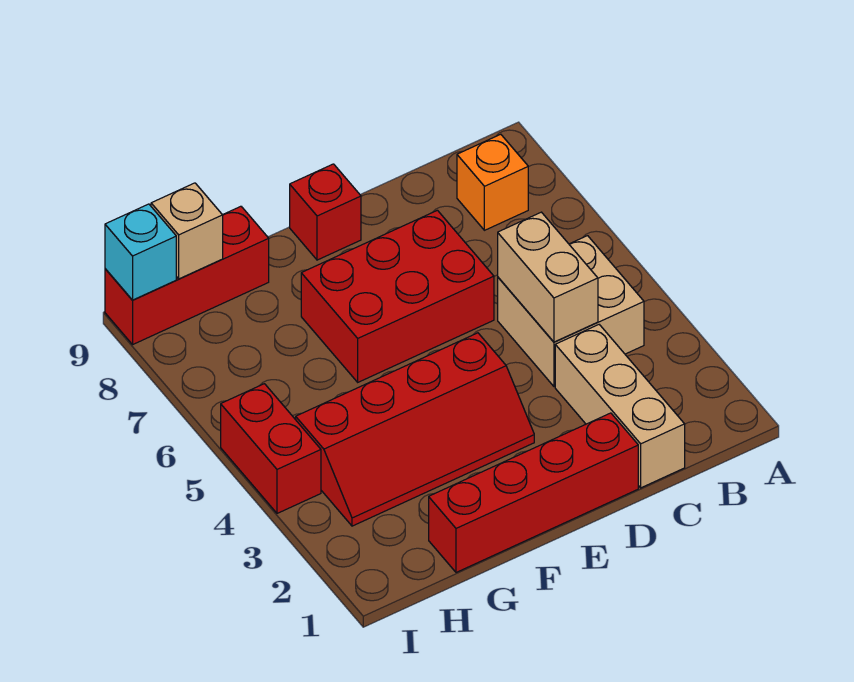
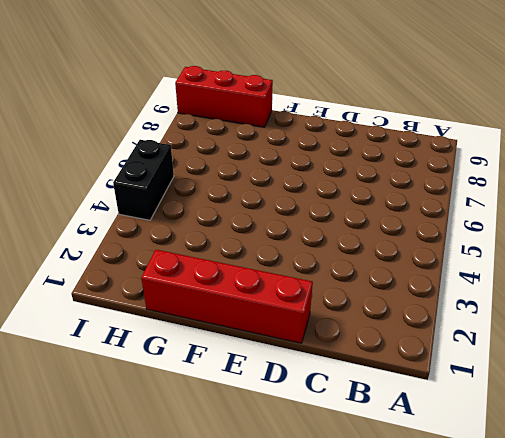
black brick I4:I5 level 1 -> red brick I4:I5 level 1
none -> tan brick B4:C5 level 1
none -> orange brick B8 level 1
none -> tan brick C1:C3 level 1

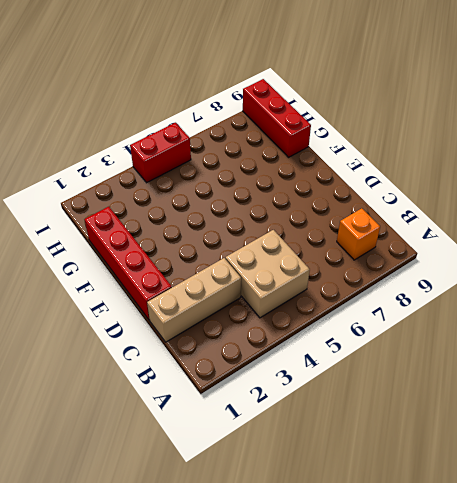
none -> red brick D6:F7 level 1
none -> red slope E3:H4 level 1 top 4
none -> red brick E9 level 1

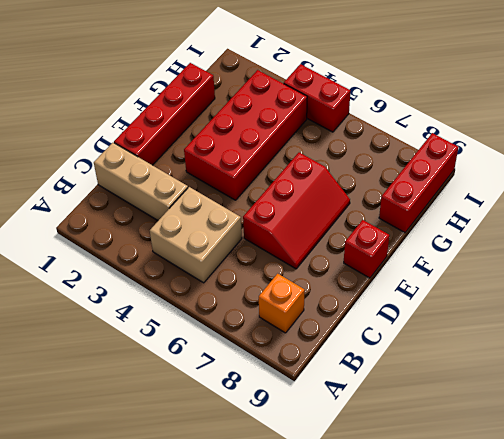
red slope D6:F7 level 1 top 6 -> red brick D6:F7 level 1
red brick E3:H4 level 1 -> red slope E3:H4 level 1 top 4
none -> tan brick C4:C5 level 2
none -> tan brick H9 level 2
none -> cyan brick I9 level 2

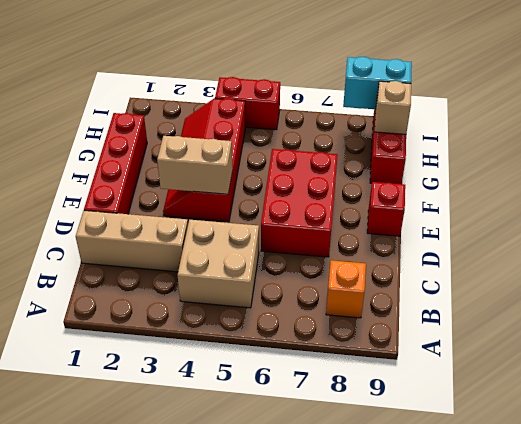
tan brick E3:E4 level 2 -> tan brick C4:C5 level 2
cyan brick I8:I9 level 2 -> cyan brick I9 level 2

